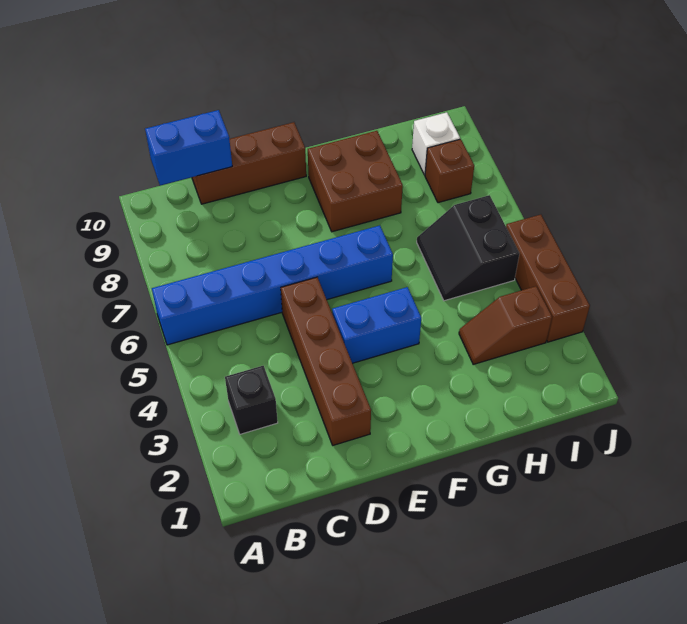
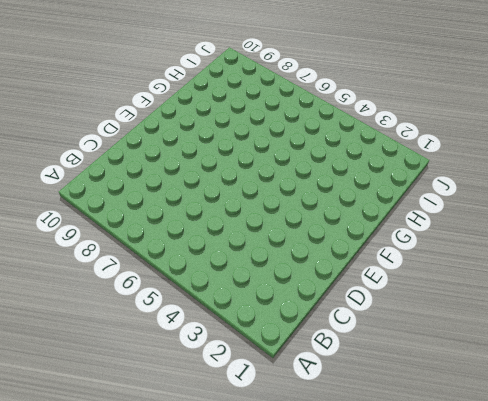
none -> blue brick A6:F6 level 1
none -> black brick B3 level 1
none -> brown brick C10:E10 level 1

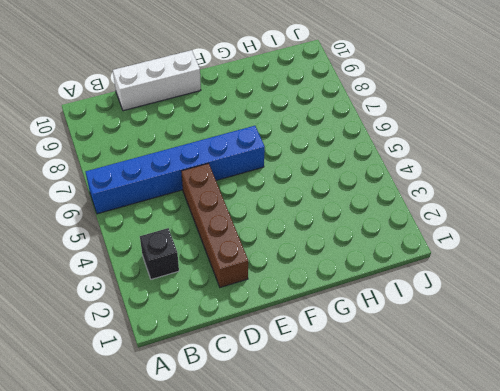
white brick C10:E10 level 1 -> brown brick C10:E10 level 1
none -> blue brick E4:F4 level 1
none -> brown brick F8:G9 level 1
none -> brown slope H3:I3 level 1 top I

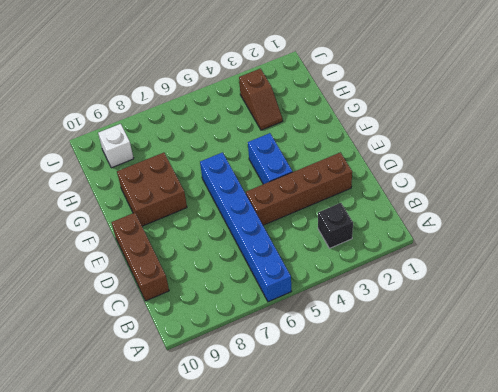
none -> black slope H5:I6 level 1 top I
none -> brown brick I8 level 1
none -> brown brick J3:J5 level 1

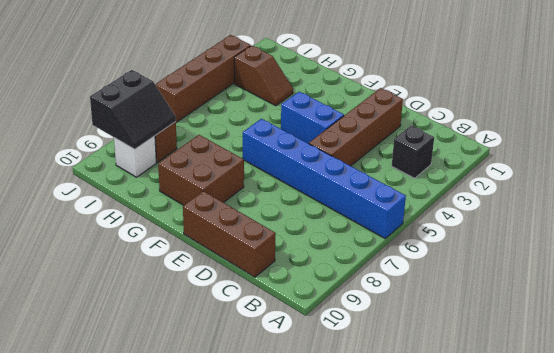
black slope I8:J9 level 2 top J -> black slope H5:I6 level 1 top I
brown brick J3:J6 level 1 -> brown brick J3:J5 level 1
none -> blue brick B10:C10 level 2

